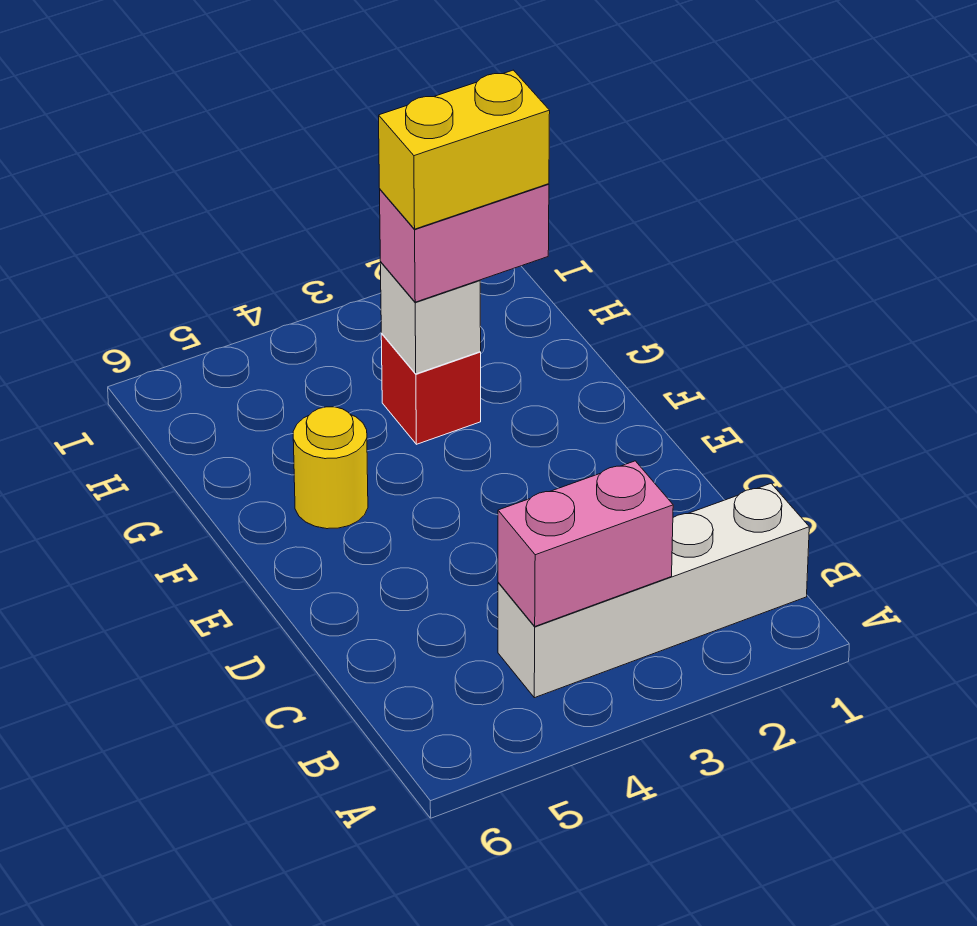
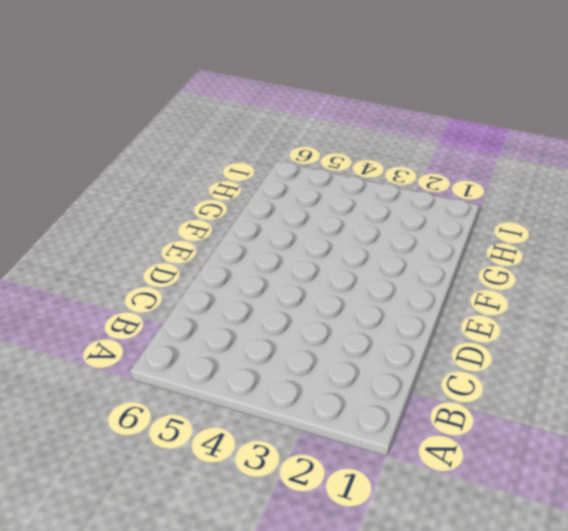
none -> white brick B1:B4 level 1
none -> yellow round brick F5 level 1

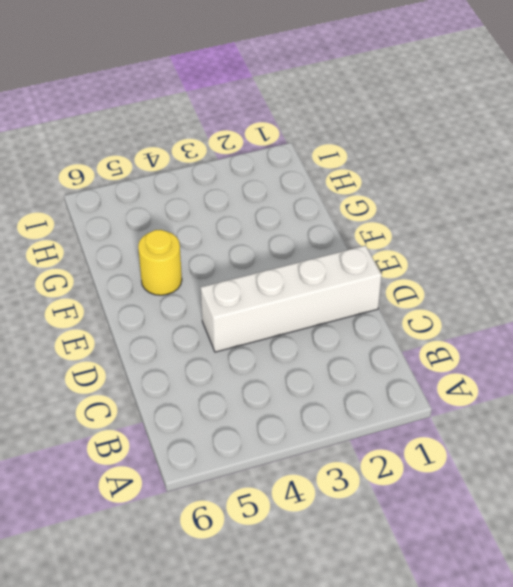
white brick D1:D4 level 1 -> white brick B1:B4 level 1
none -> red brick G3 level 1
none -> pink brick B3:B4 level 2

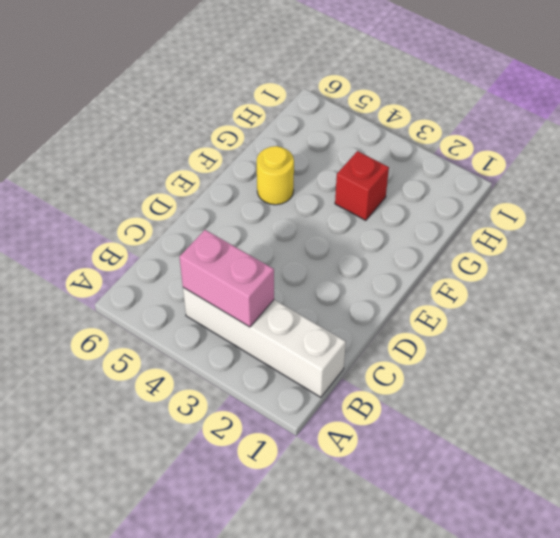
none -> white brick G3 level 2
none -> pink brick G2:G3 level 3

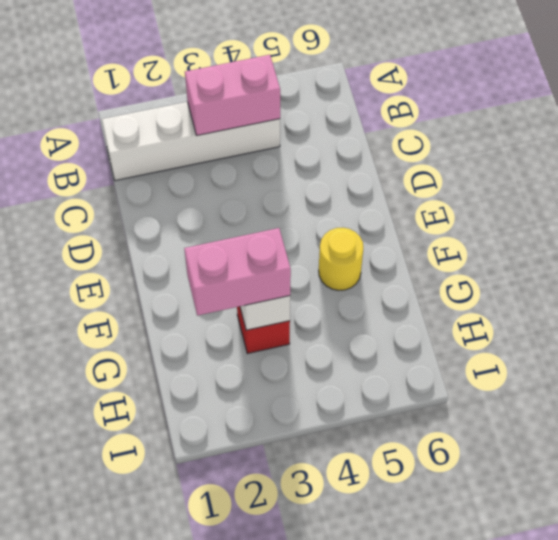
none -> yellow brick G2:G3 level 4

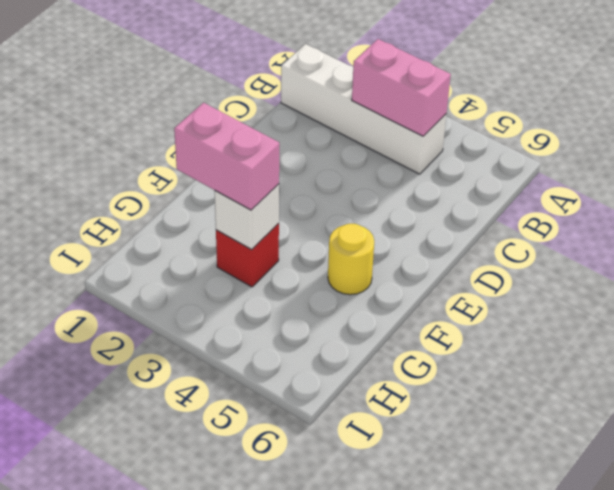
none -> yellow brick G2:G3 level 4

